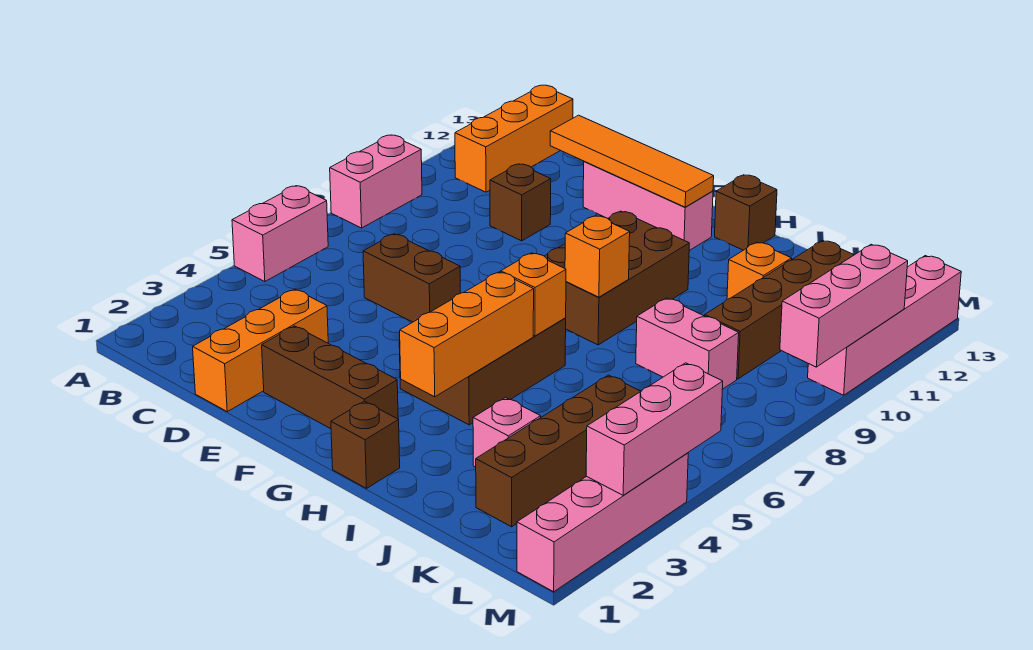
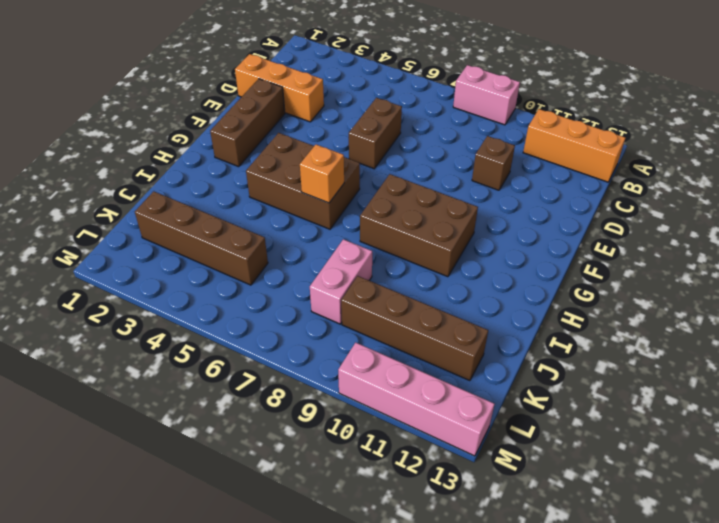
none -> pink brick A5:A6 level 1
none -> pink brick E12:G12 level 1
none -> brown brick H1 level 1

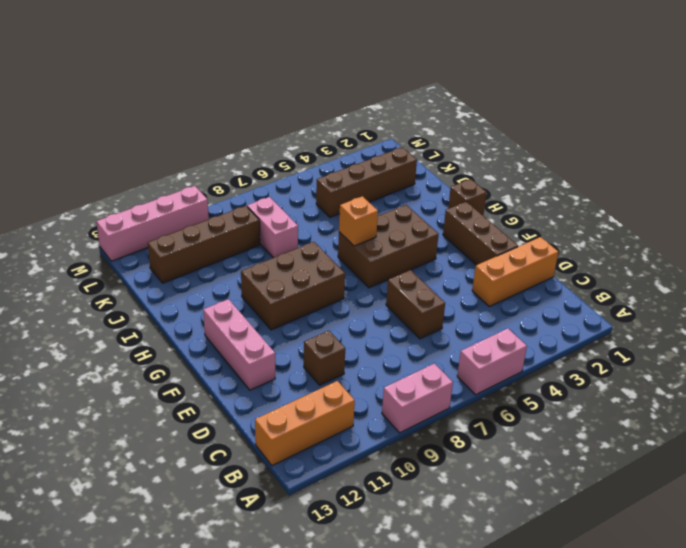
none -> brown brick H13 level 1
none -> pink brick J3 level 1
none -> orange brick J11 level 1

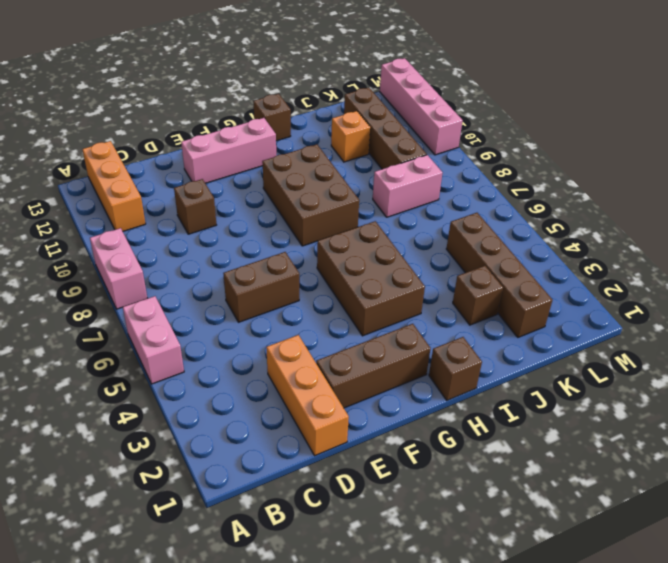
brown brick J3 level 1 -> pink brick J3 level 1
none -> pink brick M1:M4 level 1
none -> orange tile D12:G12 level 2
none -> orange brick H3:H5 level 2

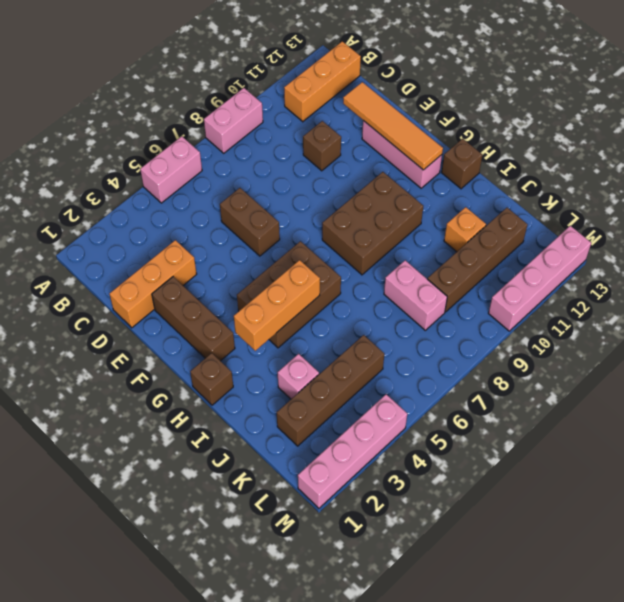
none -> orange brick H6 level 2
none -> orange brick H8 level 2
none -> pink brick M3:M5 level 2

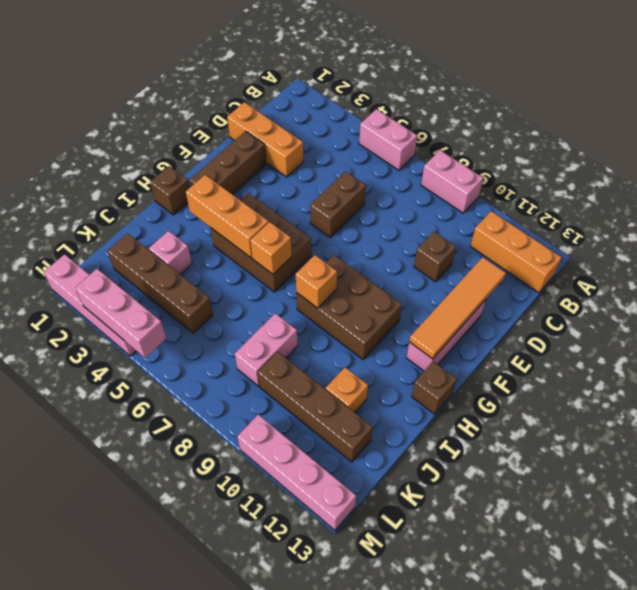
none -> pink brick M9:M11 level 2

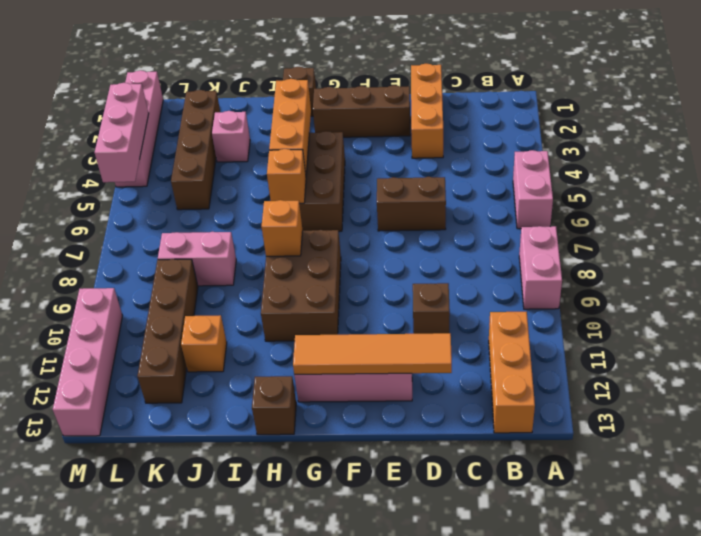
none -> pink brick M9:M11 level 2

